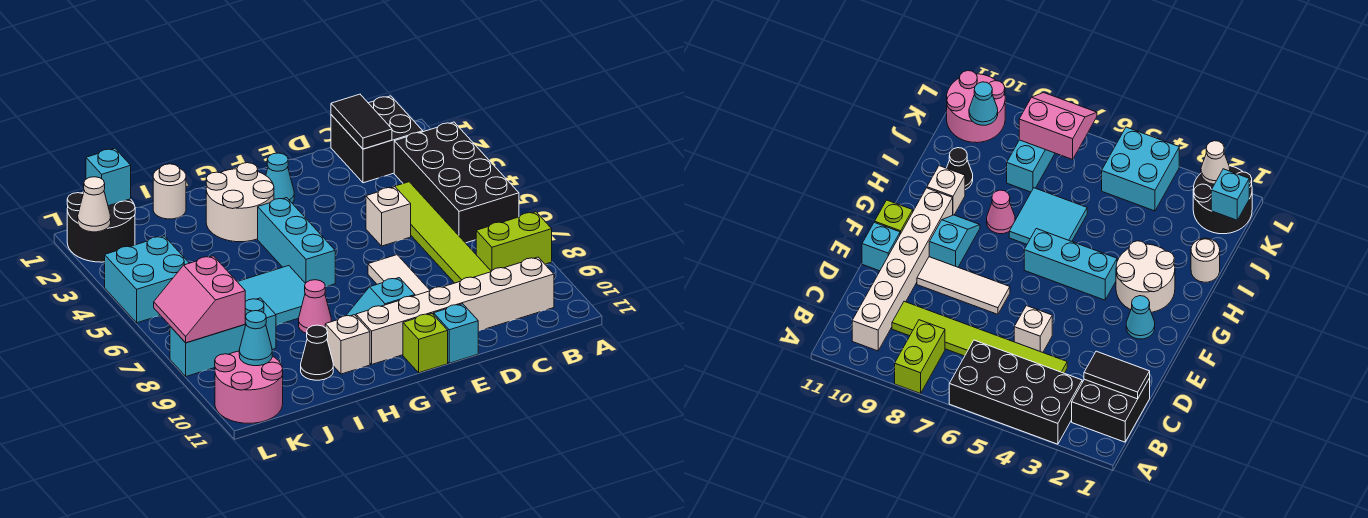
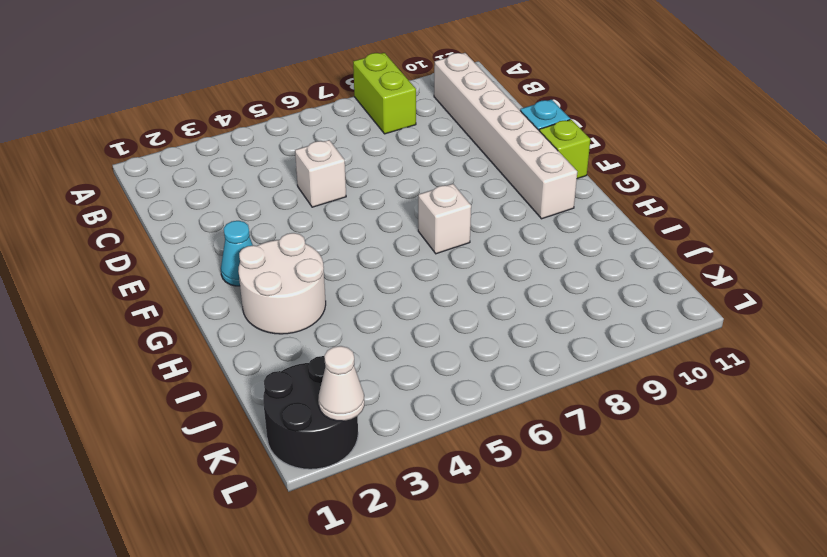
white brick G7 level 1 -> white brick H10 level 1
none -> black brick A3:B6 level 1
none -> black brick B1:C2 level 1
none -> lime tile C4:C9 level 1

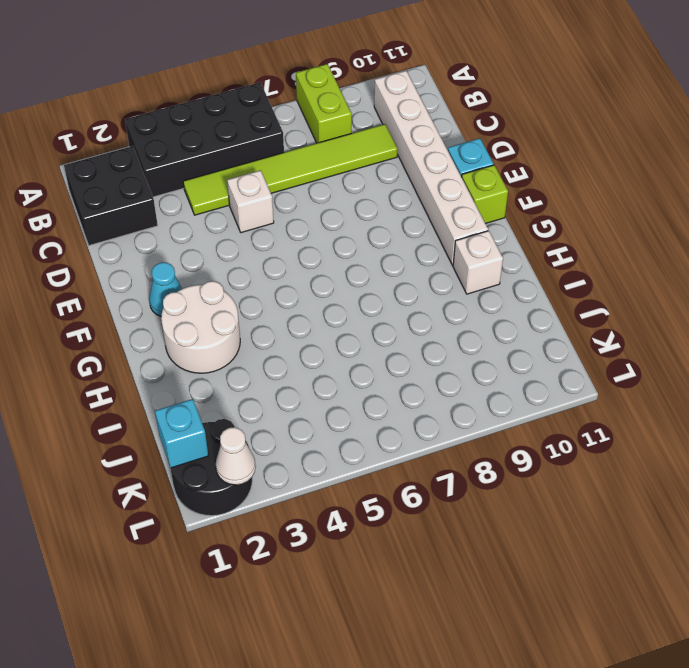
none -> white tile E7:E9 level 1
none -> cyan slope F9:G9 level 1 top F
none -> cyan brick G4:G6 level 1

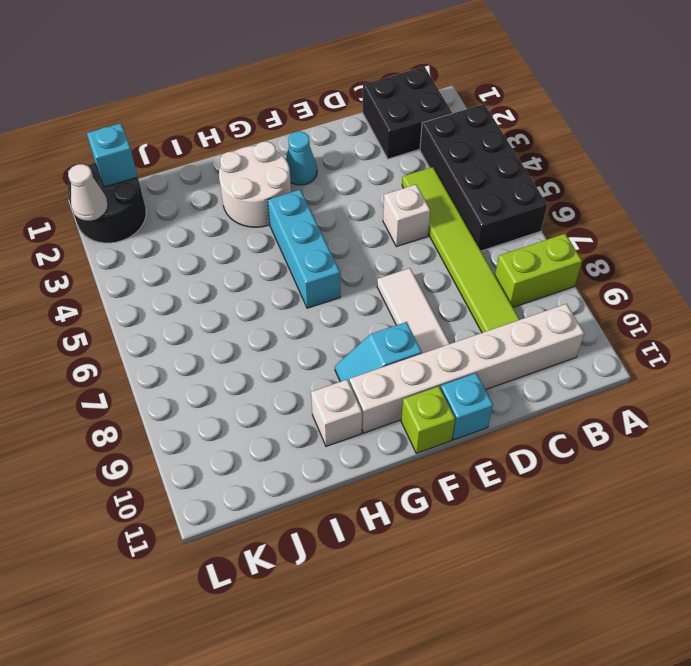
none -> cyan tile H6:I7 level 1
none -> pink cone H8 level 1
none -> white round brick I1 level 1

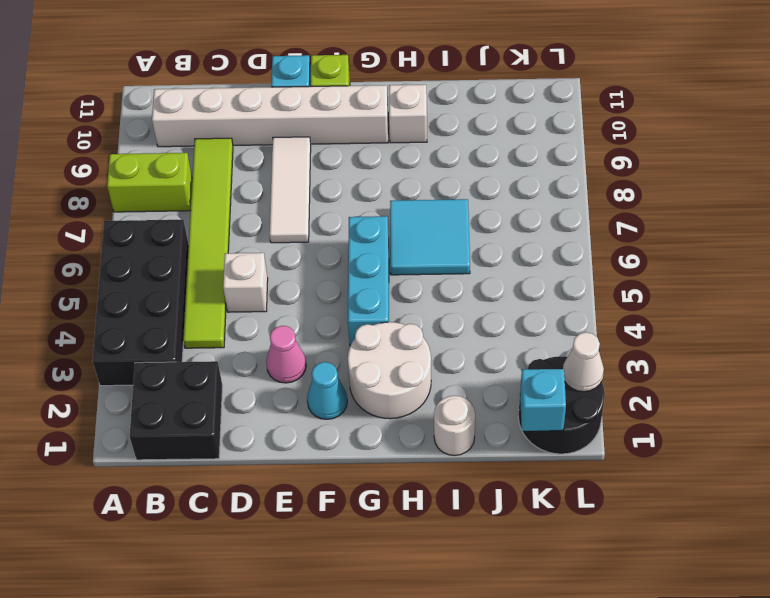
pink cone E3 level 1 -> pink cone H8 level 1
none -> cyan slope F9:G9 level 1 top F
none -> black cone I10 level 1
none -> cyan brick J8:L8 level 1

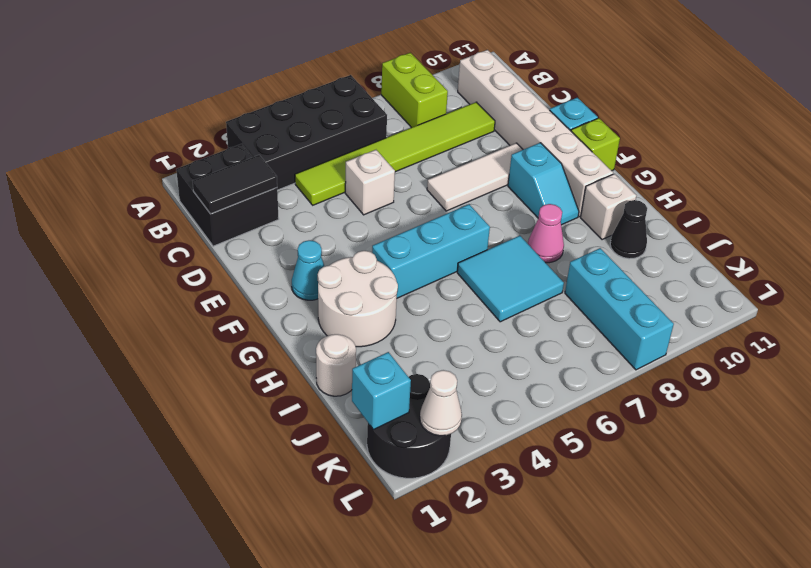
none -> cyan brick K4:L5 level 1
none -> pink round brick K10:L11 level 1
none -> pink slope K7:L8 level 2 top K

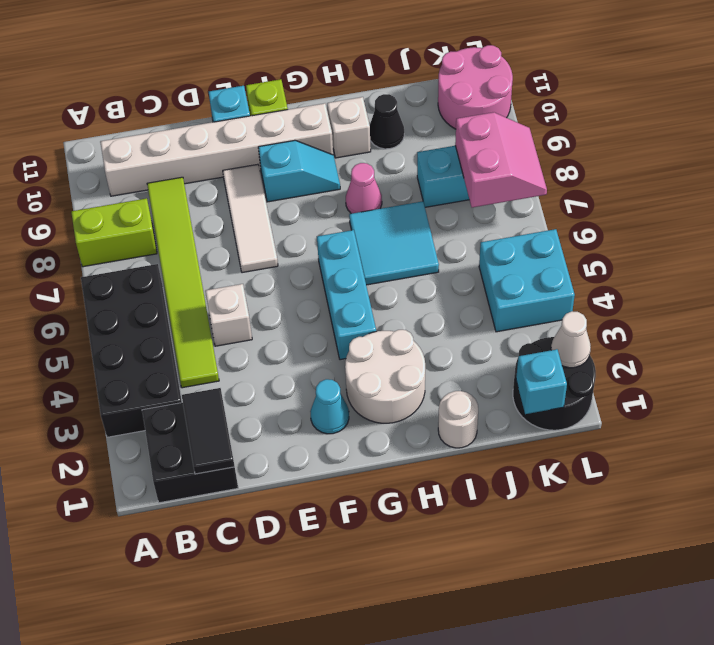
none -> cyan cone K10 level 2

